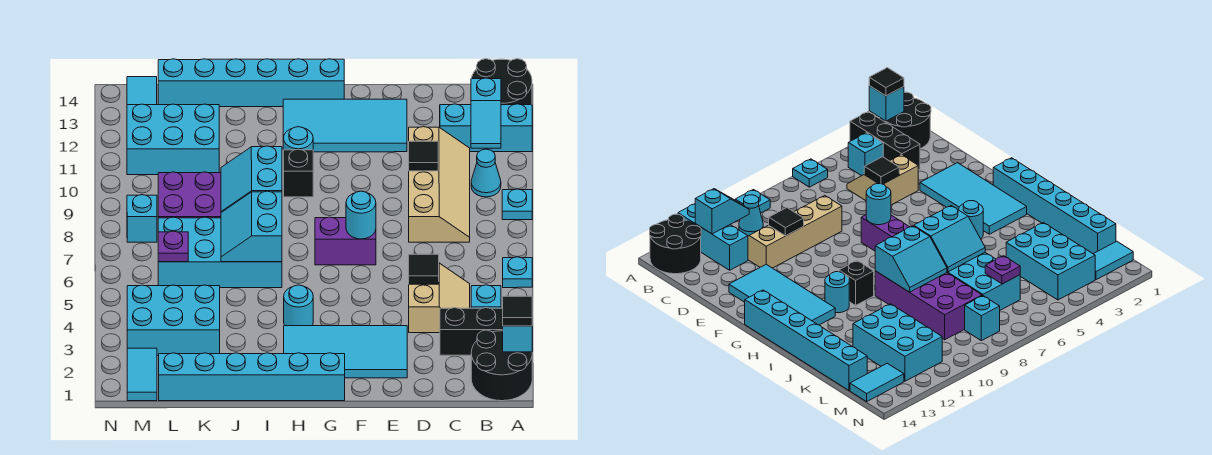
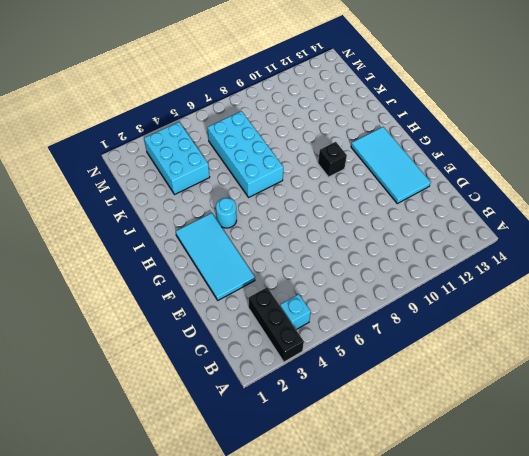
none -> black round brick A1:B2 level 1
none -> cyan plate A6 level 1
none -> cyan plate A9 level 1
none -> cyan brick A12:C12 level 1

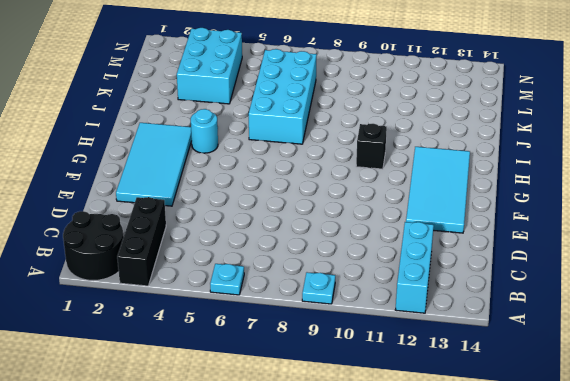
none -> black round brick A13:B14 level 1
none -> cyan brick B4 level 1
none -> cyan cone B10 level 1
none -> tan slope C4:D5 level 1 top D

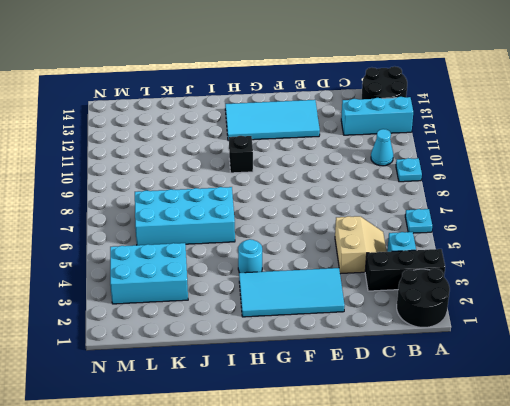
none -> tan slope C8:D11 level 1 top D
none -> purple brick F7:G7 level 1
none -> cyan brick G1:L1 level 1
none -> cyan brick G14:L14 level 1

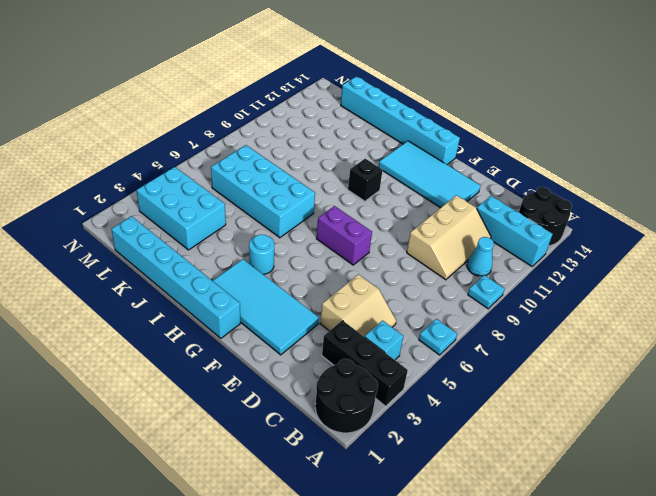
tan slope C9:D11 level 1 top D -> tan slope C8:D11 level 1 top D
none -> cyan round brick H11 level 1
none -> purple brick I8:L9 level 1
none -> cyan brick K11:M12 level 1
none -> cyan tile M1:M2 level 1

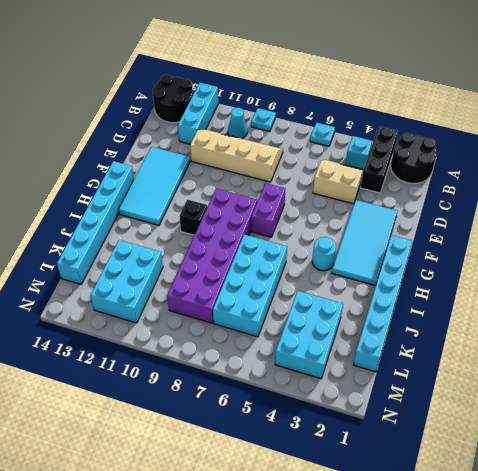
purple brick G8:L9 level 1 -> purple brick I8:L9 level 1
none -> cyan round brick H11 level 1
none -> cyan tile M1:M2 level 1
none -> cyan brick M8 level 1
none -> cyan tile M13:M14 level 1

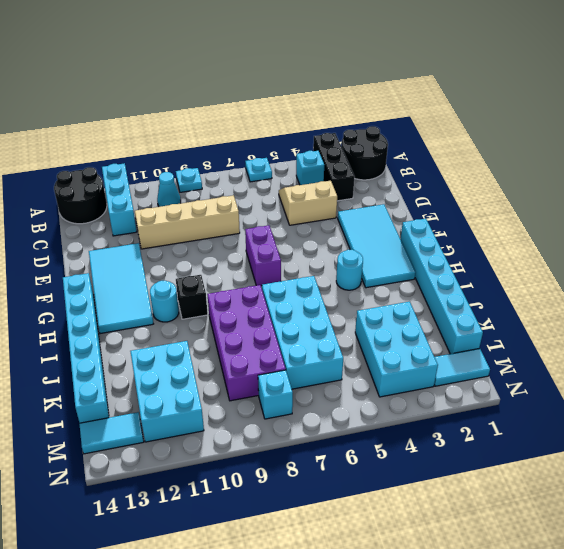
none -> cyan brick A2 level 2
none -> cyan slope B11:B12 level 2 top 12
none -> black tile D5 level 2
none -> black tile D10 level 2

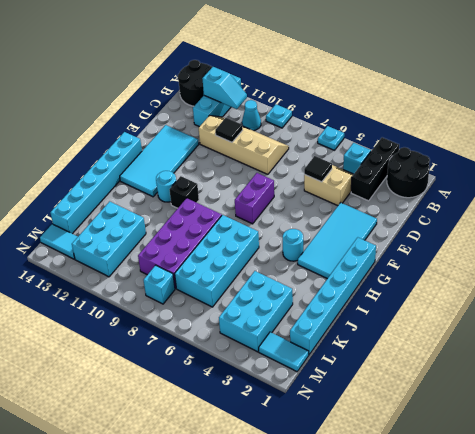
none -> cyan brick A2 level 2
none -> cyan round brick F7 level 2
none -> cyan slope I6:J7 level 2 top I
none -> cyan slope I8:J9 level 2 top I

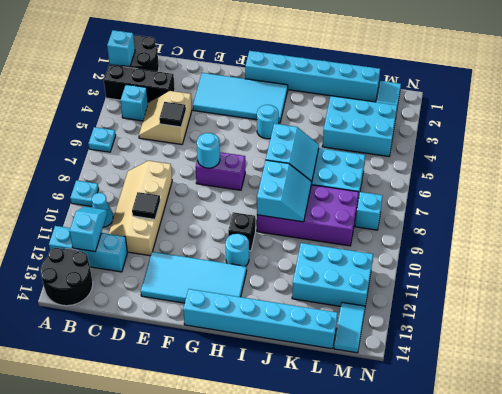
none -> purple plate L6 level 2
none -> black tile A2 level 3

